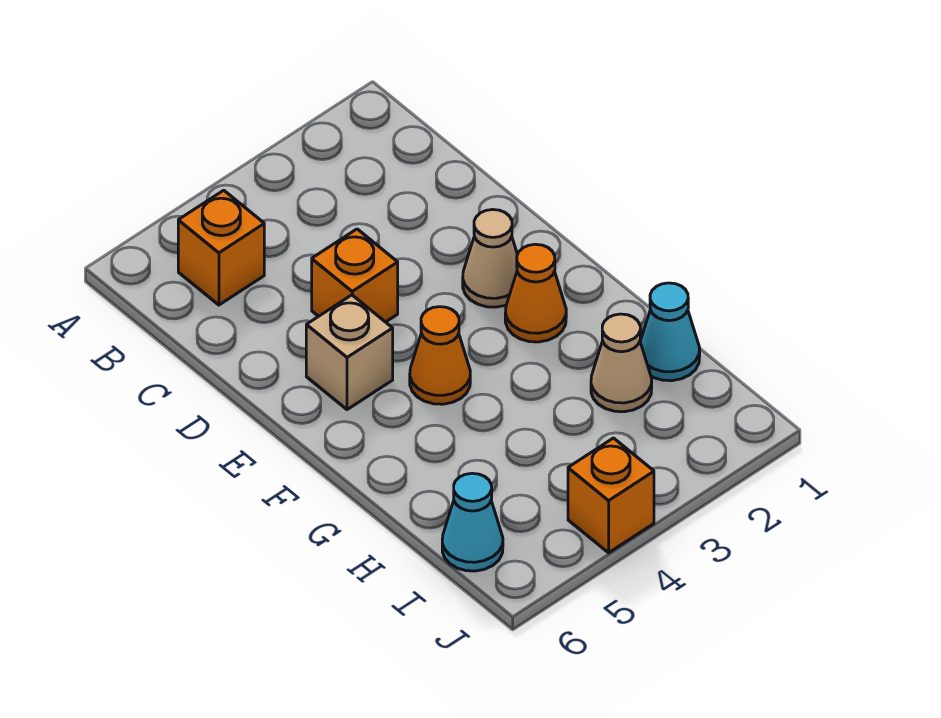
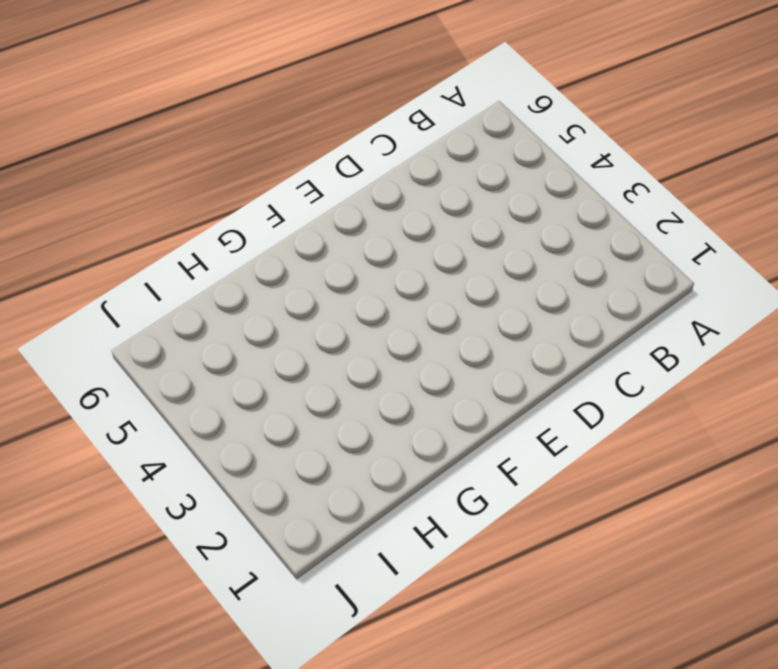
none -> orange brick B5 level 1
none -> orange brick D4 level 1

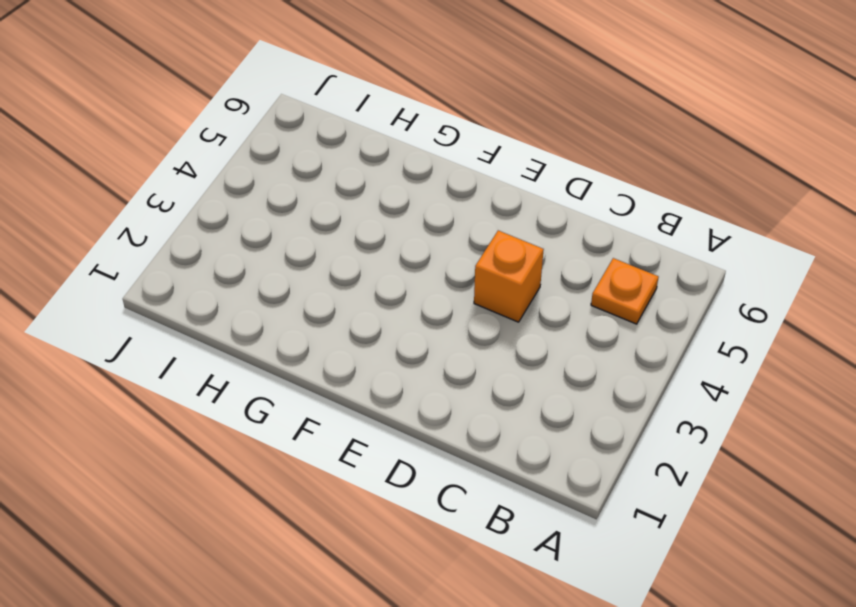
orange plate B5 level 1 -> orange brick B5 level 1
none -> tan cone E2 level 1
none -> tan brick E5 level 1

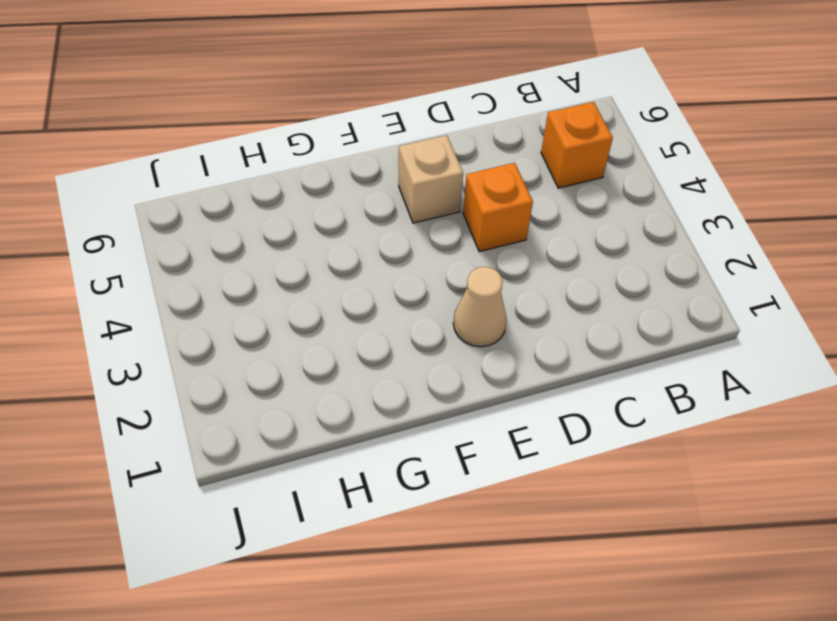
none -> orange cone F2 level 1
none -> orange cone F4 level 1

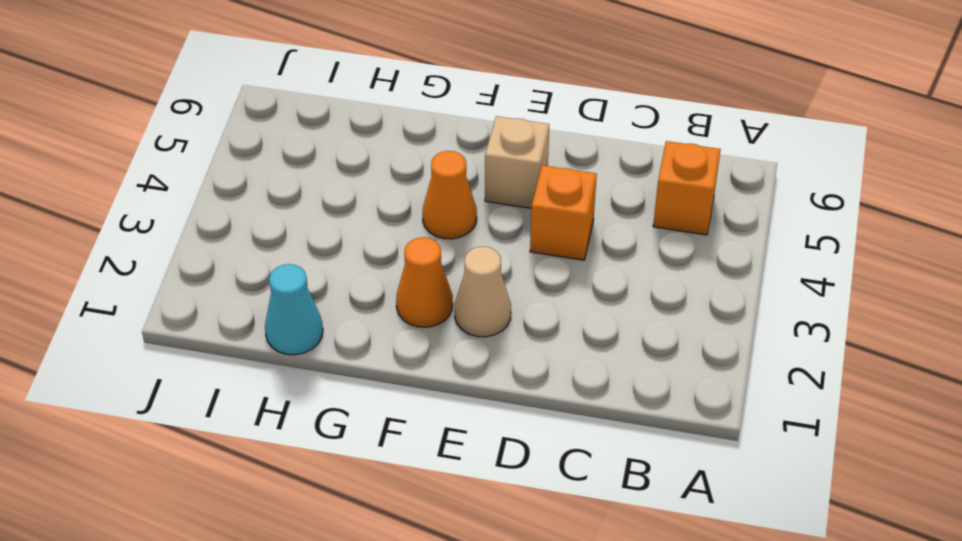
none -> tan cone H2 level 1
none -> cyan cone I6 level 1

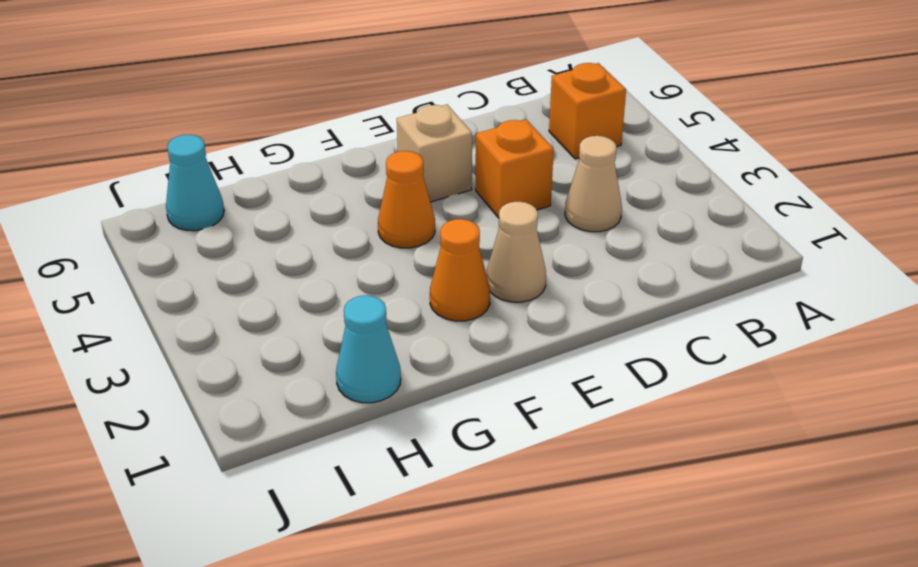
tan cone C3 level 1 -> tan cone H2 level 1
none -> orange brick J4 level 1

